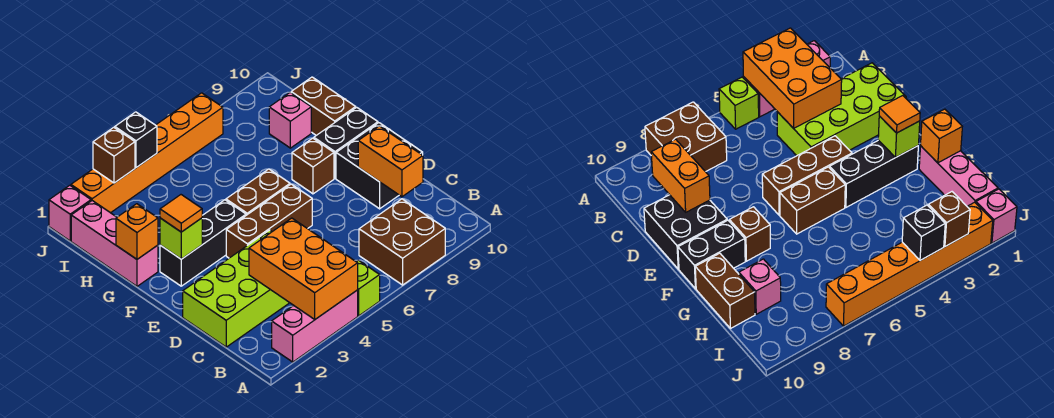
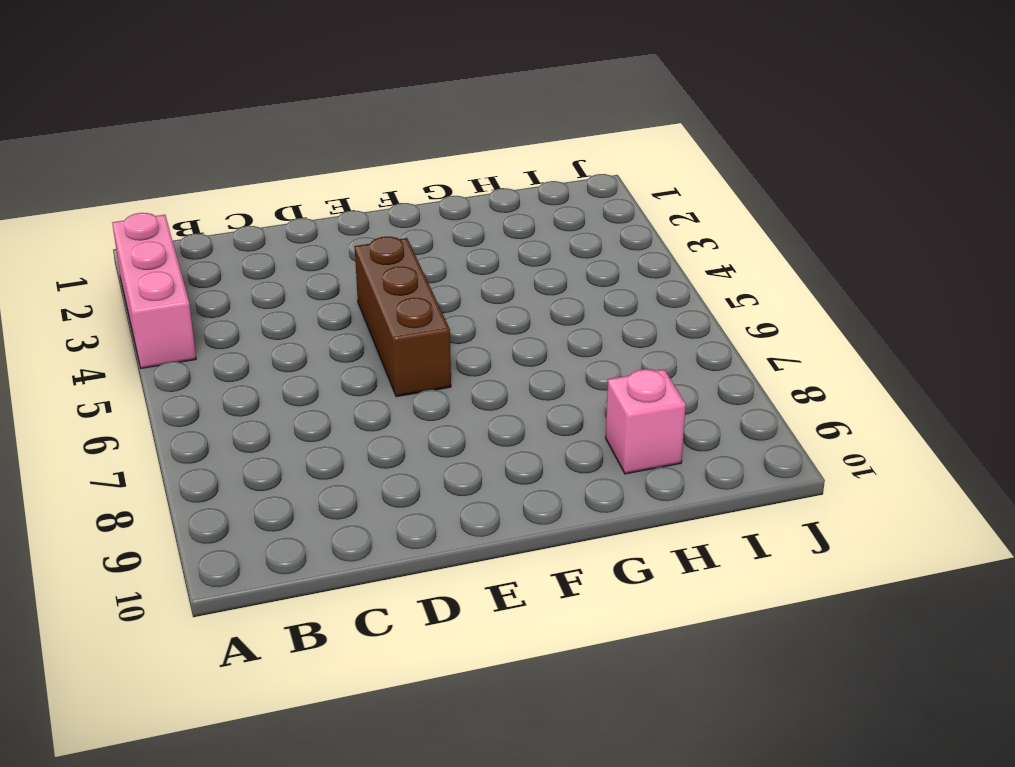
none -> lime brick A5 level 1
none -> brown brick A7:B8 level 1
none -> lime brick C1:D4 level 1

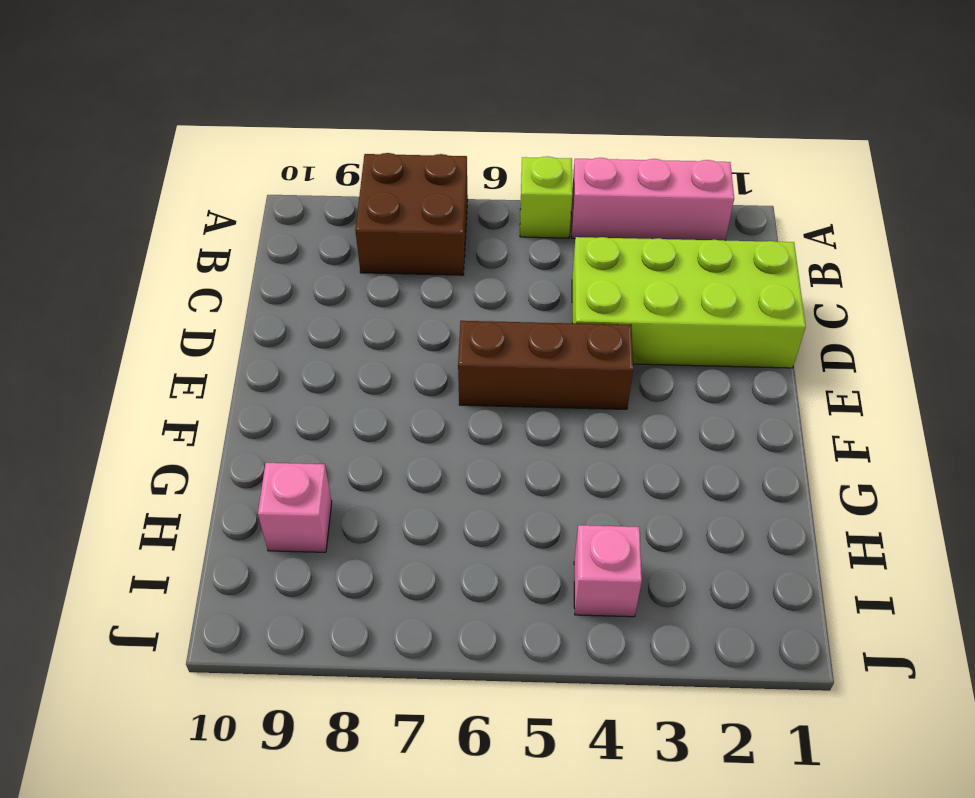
pink brick I4 level 1 -> pink brick J1 level 1
none -> black brick D9:E10 level 1
none -> black brick F2:F4 level 1
none -> brown brick F5:F6 level 1

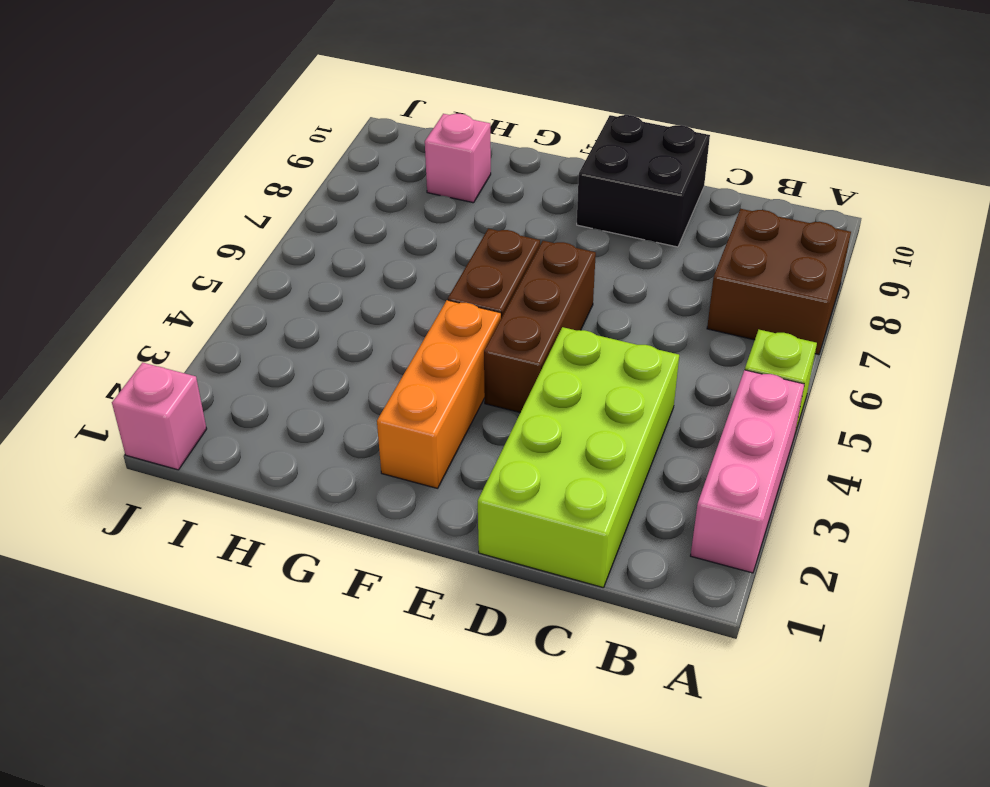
orange brick F2:F4 level 1 -> black brick F2:F4 level 1
none -> brown brick F8 level 1
none -> black brick F9:F10 level 1
none -> pink brick G1:I1 level 1

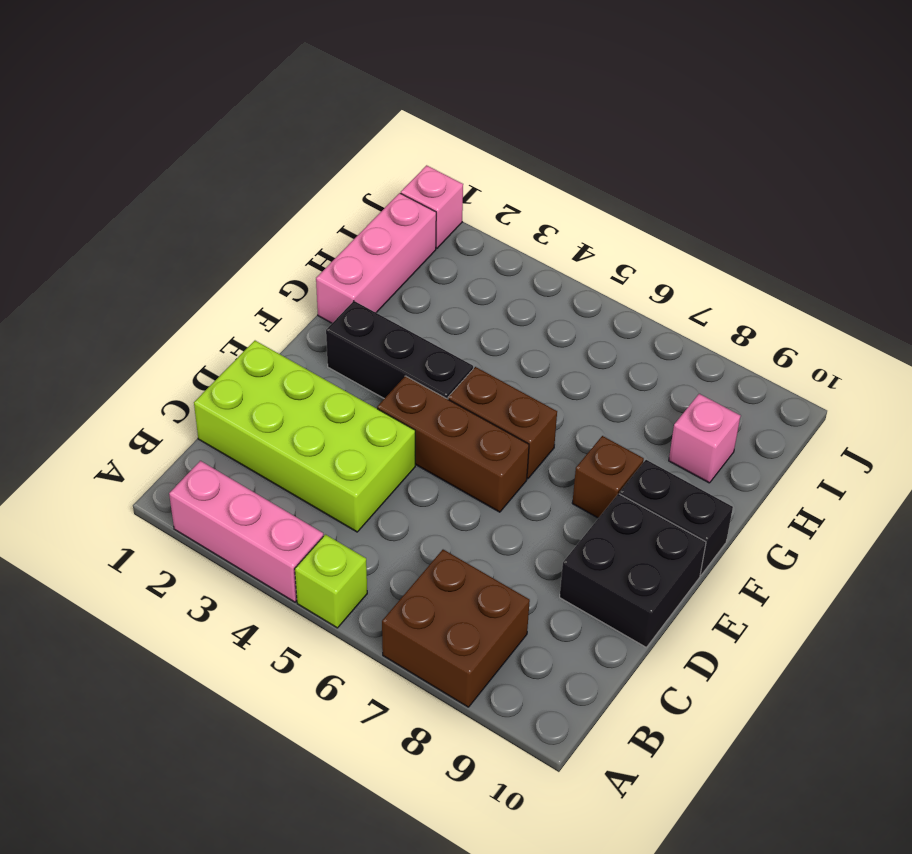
none -> brown brick G10:H10 level 1
none -> orange brick J2:J7 level 1
none -> orange brick A3:C4 level 2

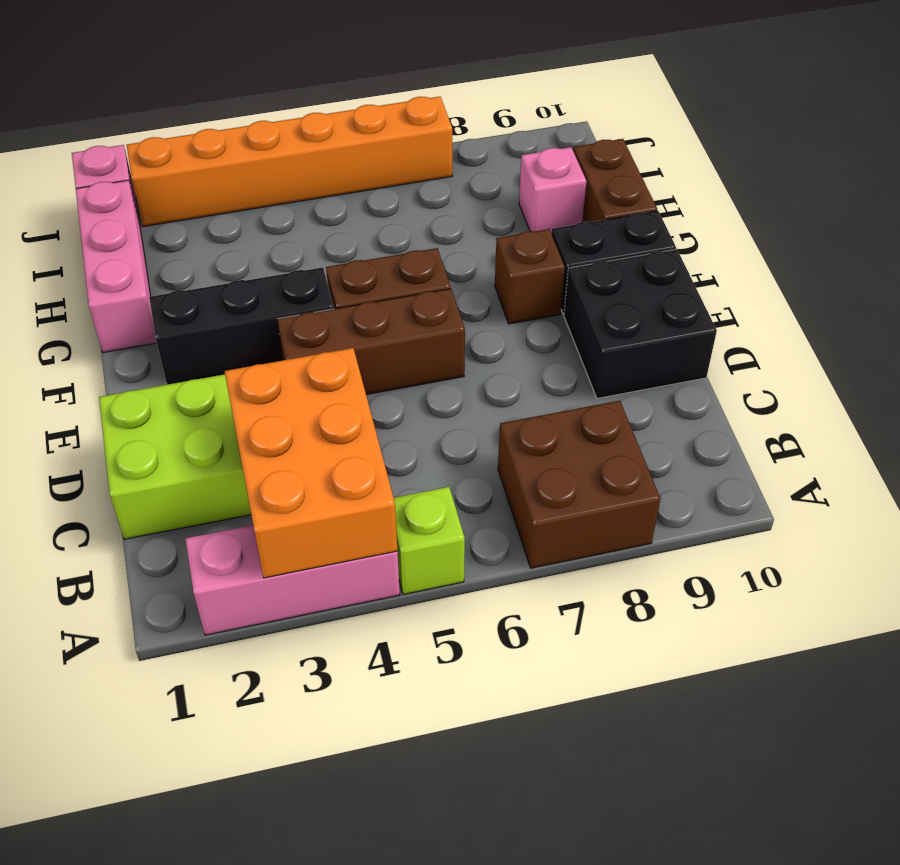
none -> orange brick C9:D9 level 2
none -> lime brick F2 level 2
none -> orange brick G1 level 2

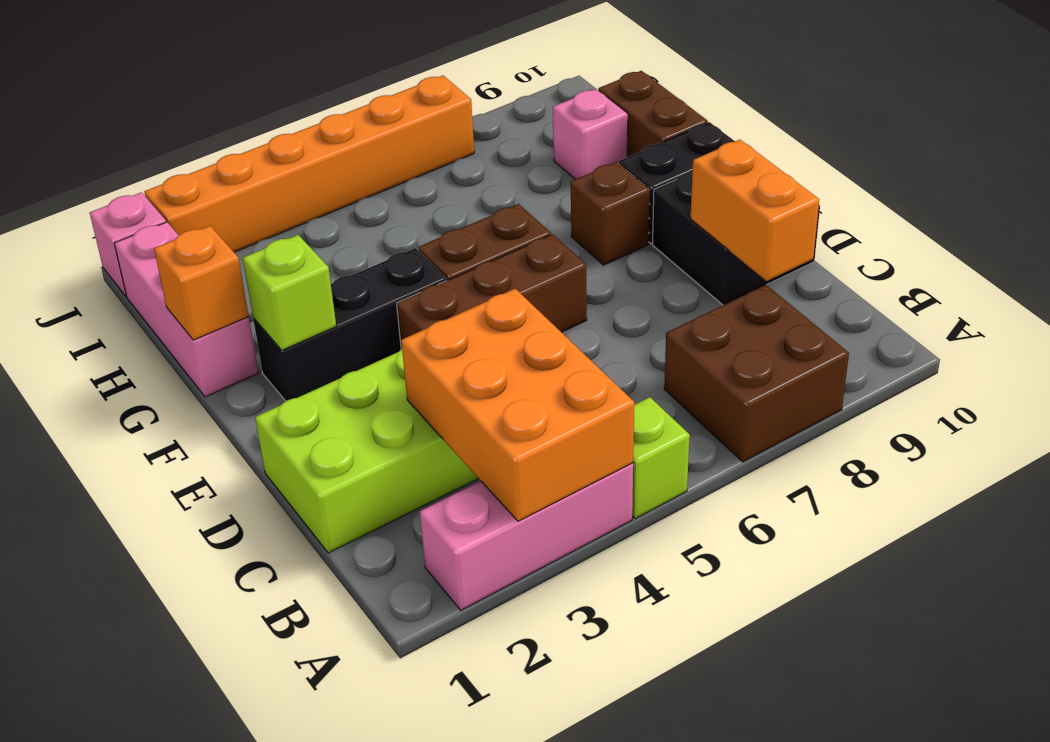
none -> brown brick J3 level 2
none -> black brick J4 level 2
none -> orange tile F2 level 3

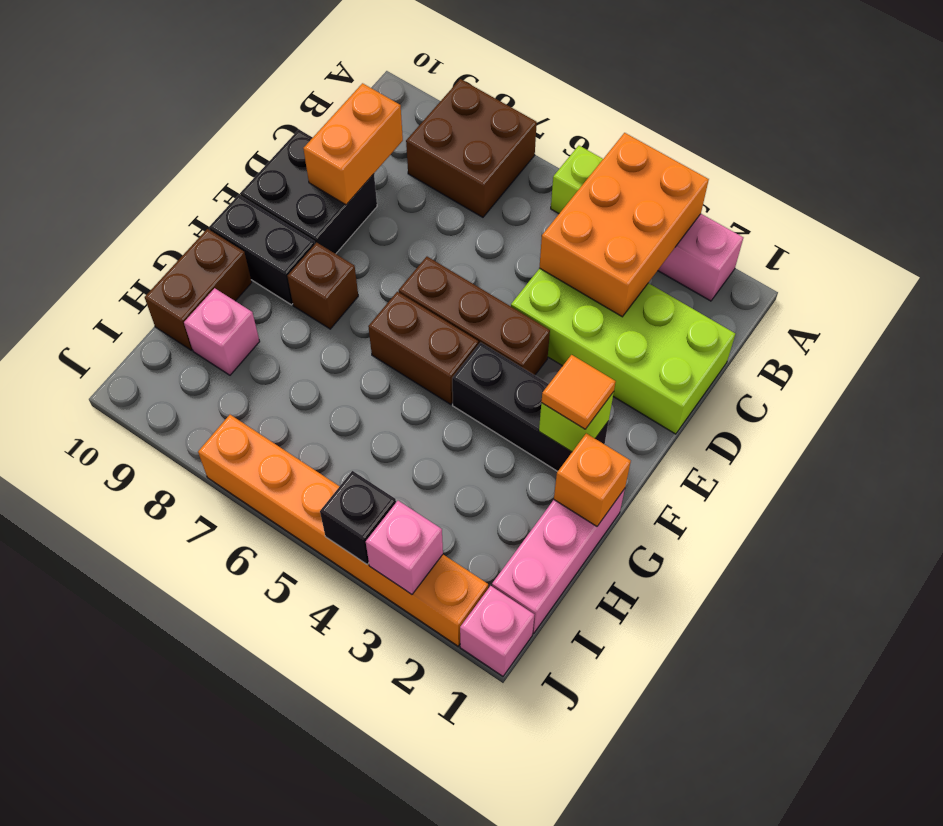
pink brick J3 level 2 -> brown brick J3 level 2

